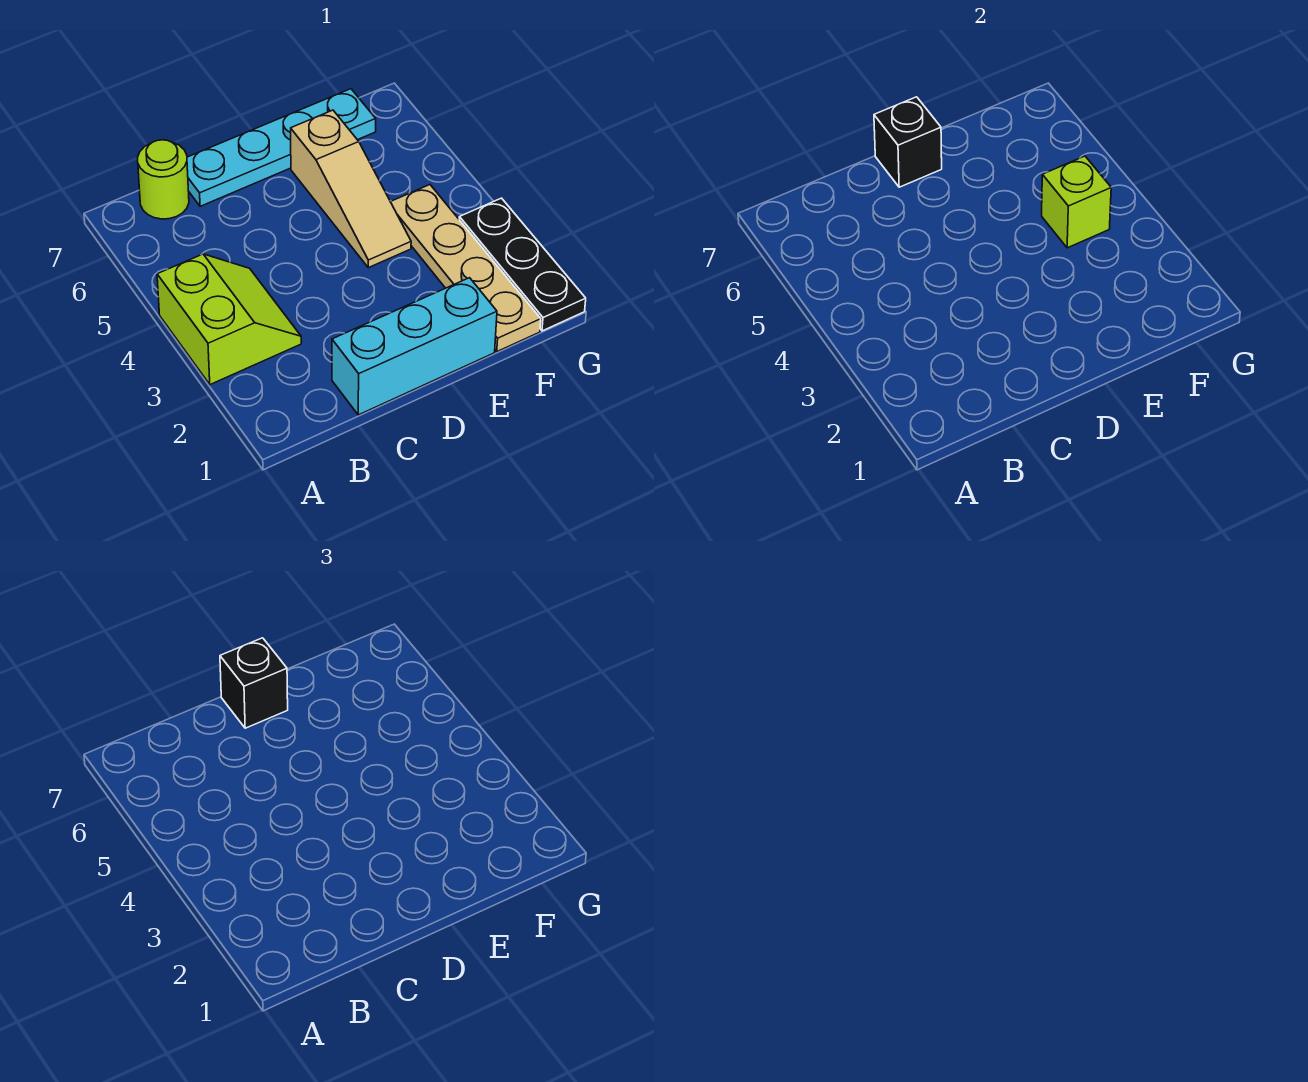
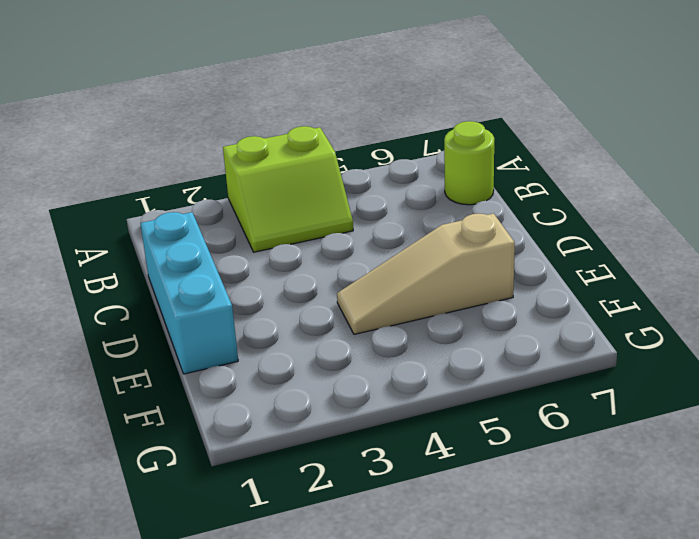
none -> cyan plate C7:F7 level 1
none -> tan plate F1:F4 level 1

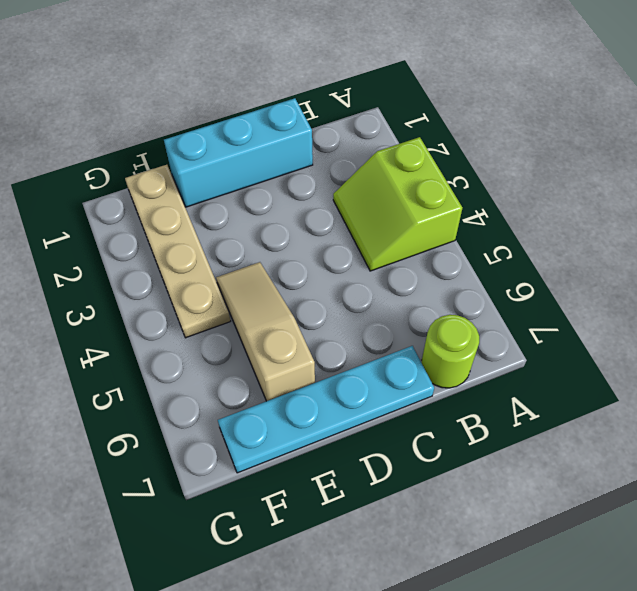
none -> black plate G1:G3 level 1
none -> black brick D7 level 2

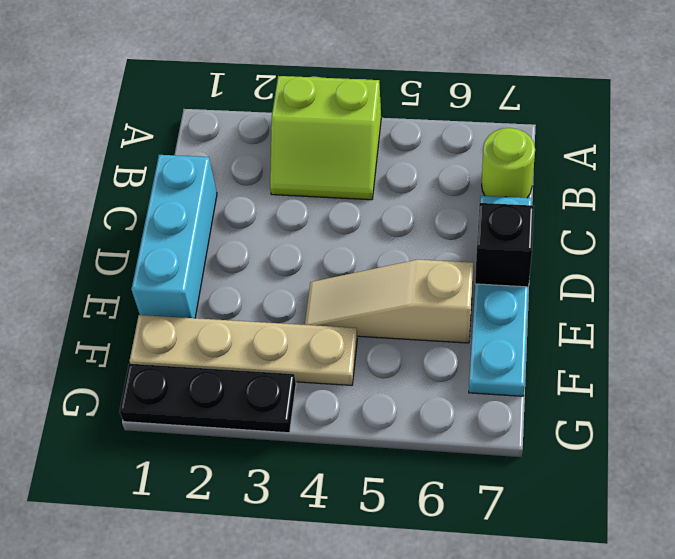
none -> lime brick F4 level 2
none -> black brick D7 level 3

